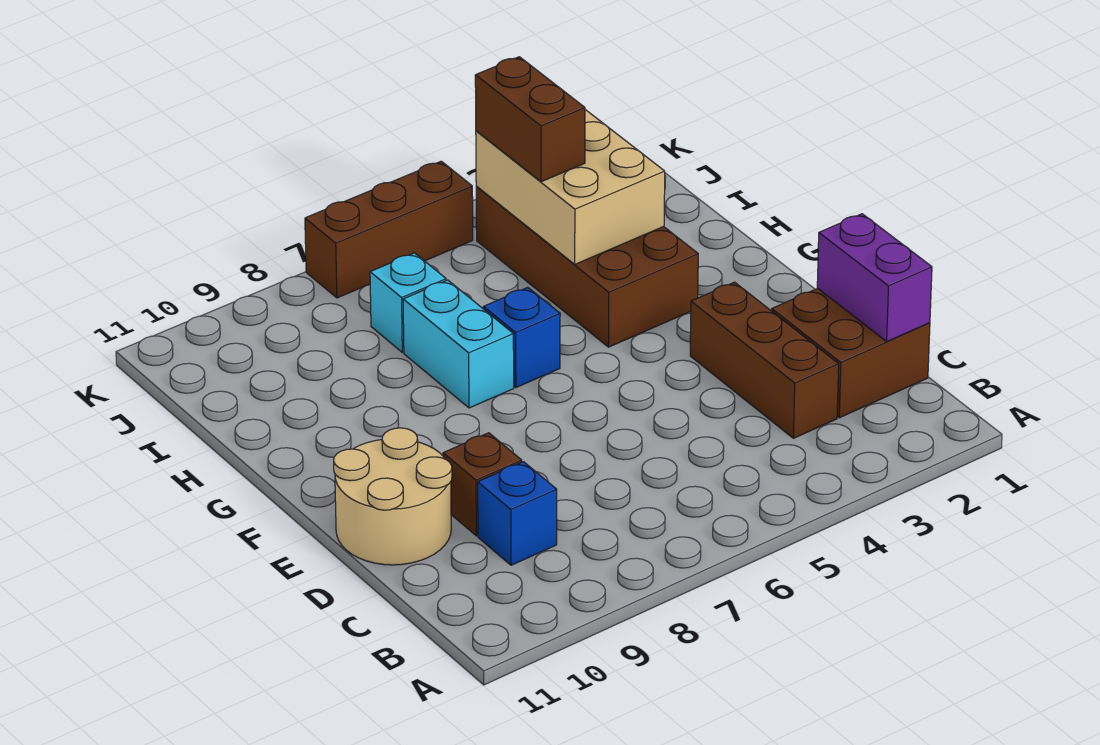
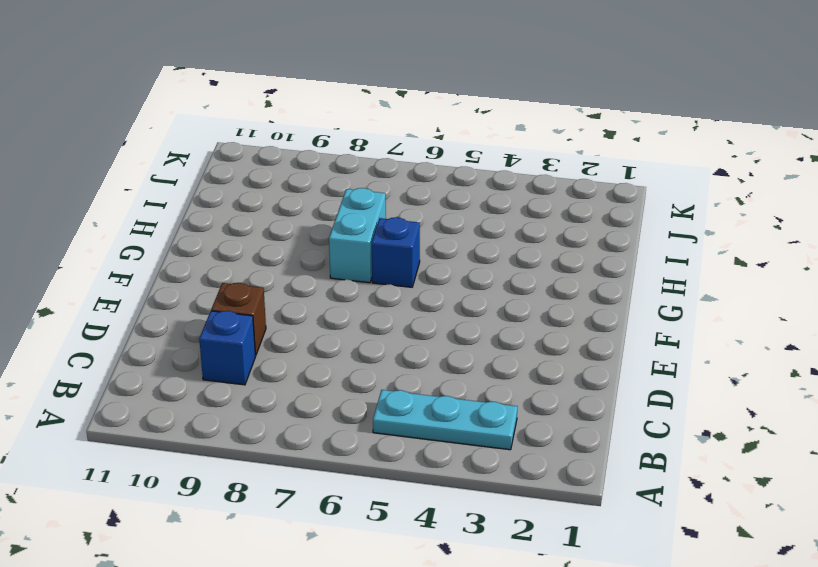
cyan plate B3:B5 level 1 -> none
none -> brown brick C1:D2 level 1
none -> brown brick C3:E3 level 1
none -> tan round brick D10:E11 level 1

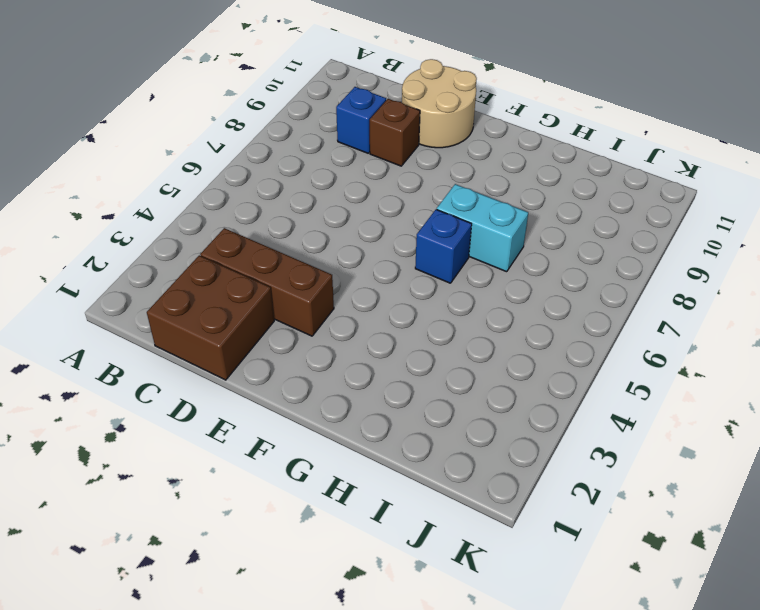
none -> brown brick G3:J4 level 1
none -> cyan brick I7 level 1
none -> brown brick K5:K7 level 1

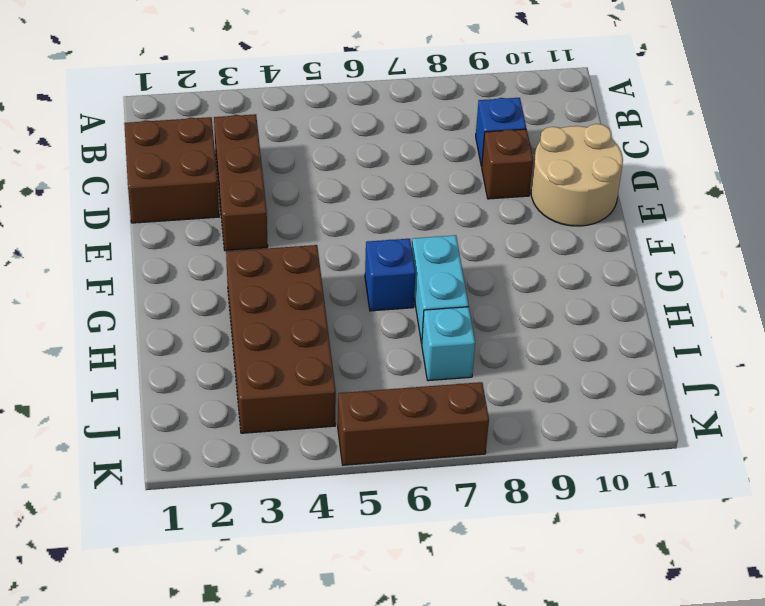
none -> purple brick C1:D1 level 2
none -> tan brick H3:J4 level 2
none -> brown brick I4:J4 level 3

